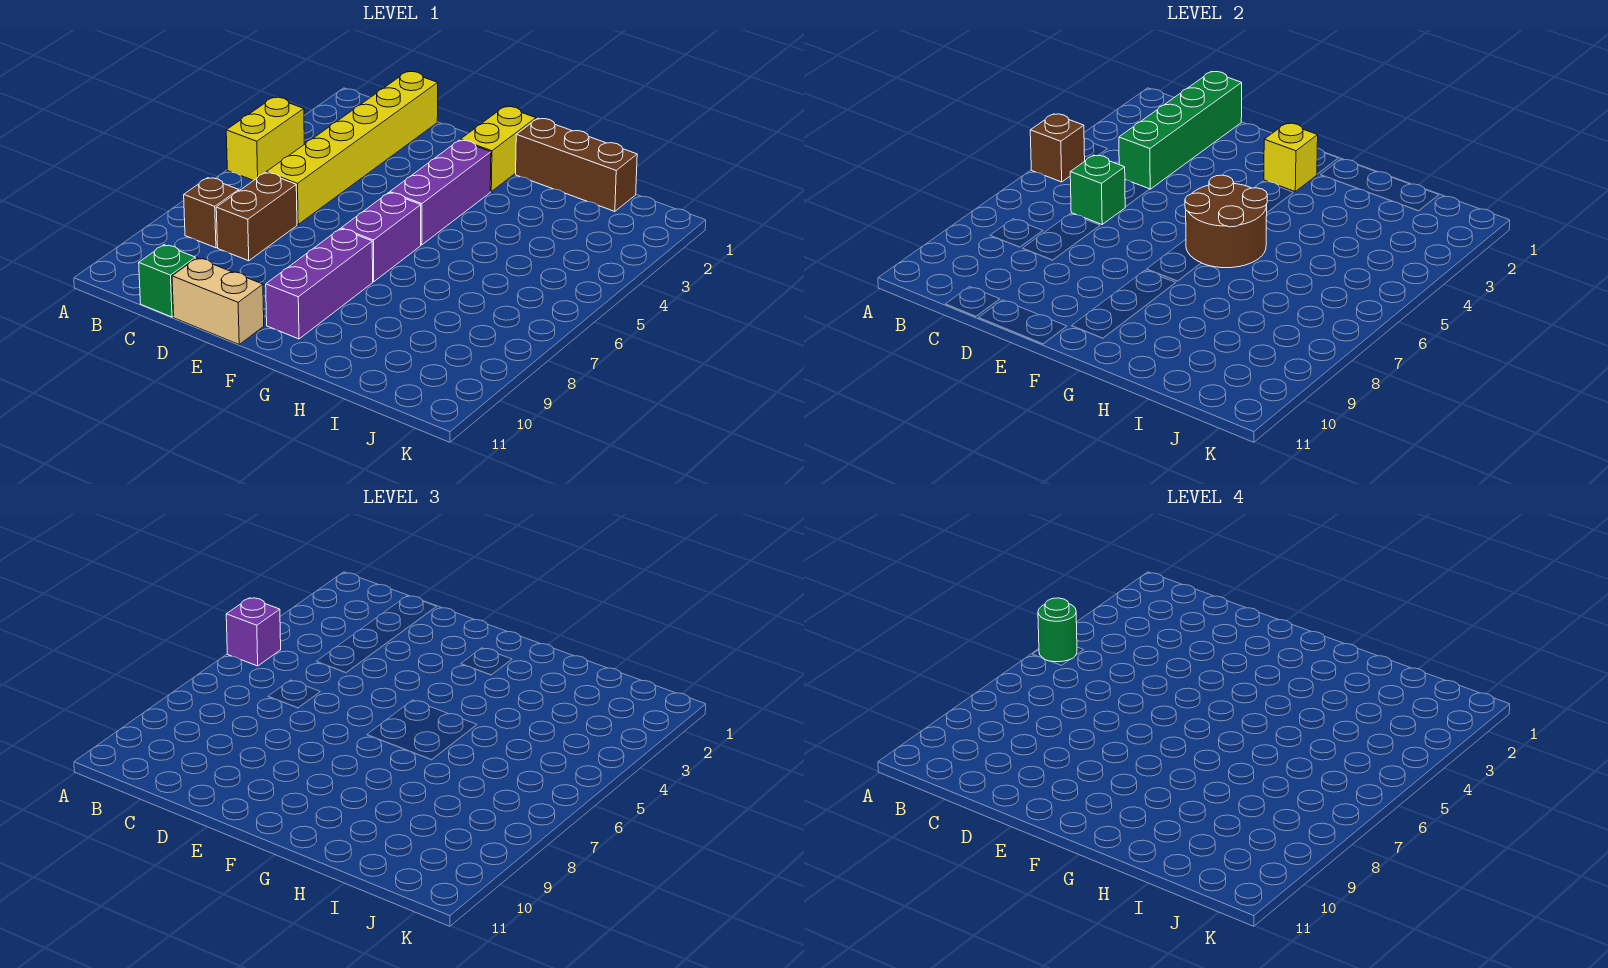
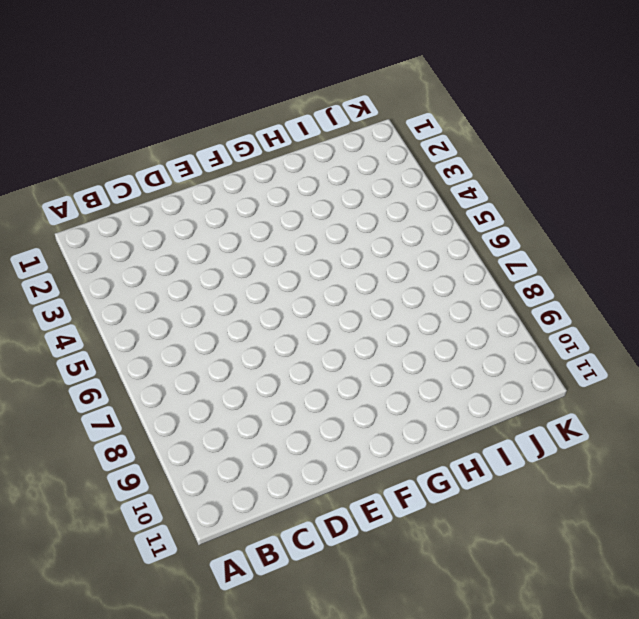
none -> yellow brick A4:A5 level 1
none -> brown brick B8 level 1
none -> yellow brick C1:C6 level 1

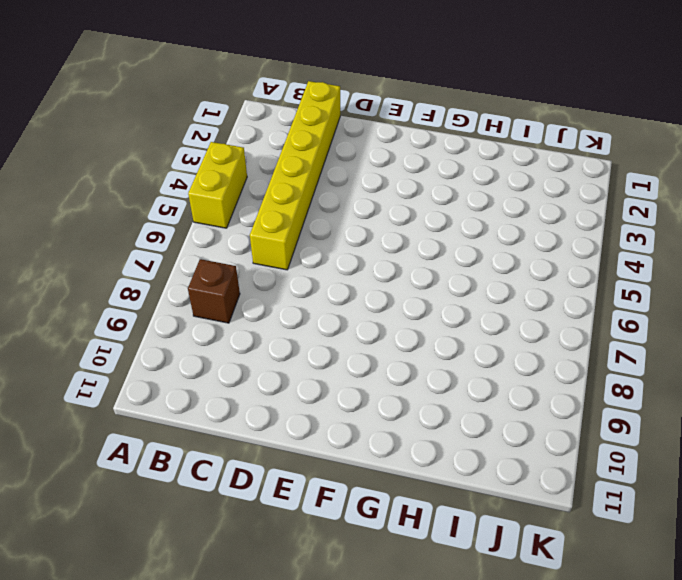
none -> brown brick C7:C8 level 1
none -> green brick C11 level 1
none -> tan brick D11:E11 level 1

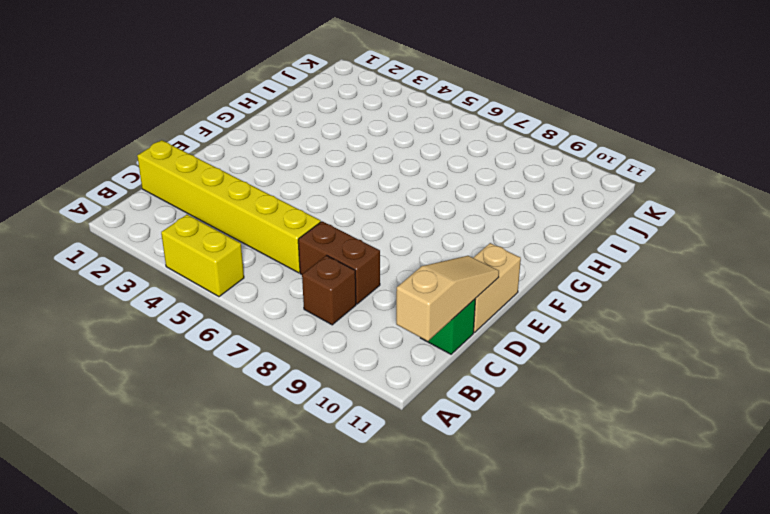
tan slope B11:D11 level 2 top B -> none
none -> yellow brick F1:F2 level 1
none -> purple brick F3:F5 level 1
none -> purple brick F6:F7 level 1

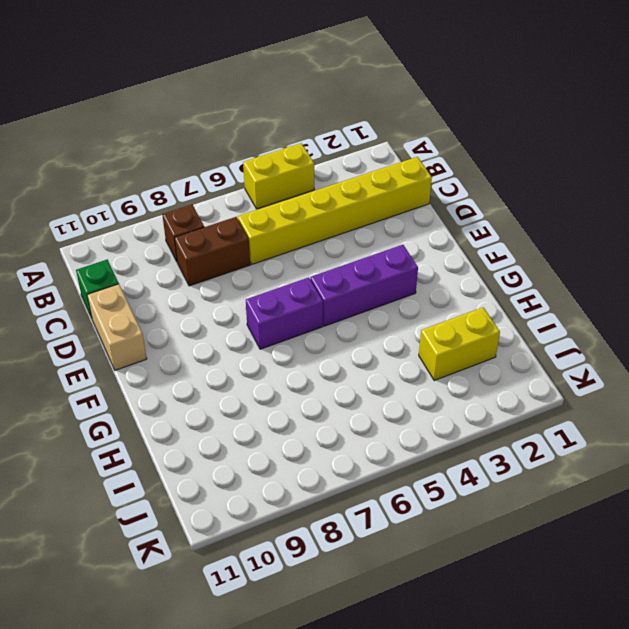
yellow brick I2:I3 level 1 -> yellow brick F1:F2 level 1
none -> purple brick F8:F10 level 1
none -> brown brick G1:I1 level 1
none -> brown brick A5 level 2

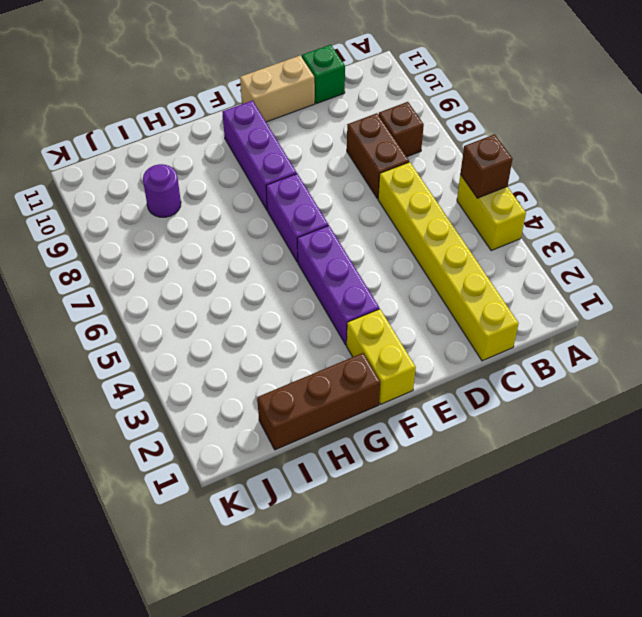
purple round brick I9 level 1 -> none
none -> green brick C1:C4 level 2
none -> green brick C6 level 2
none -> yellow brick F2 level 2

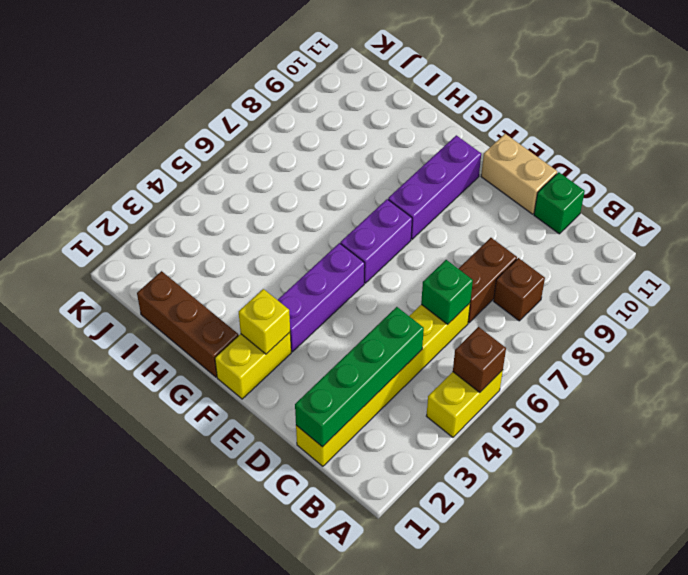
none -> brown round brick F5:G6 level 2
none -> purple brick A5 level 3
none -> green round brick A5 level 4

